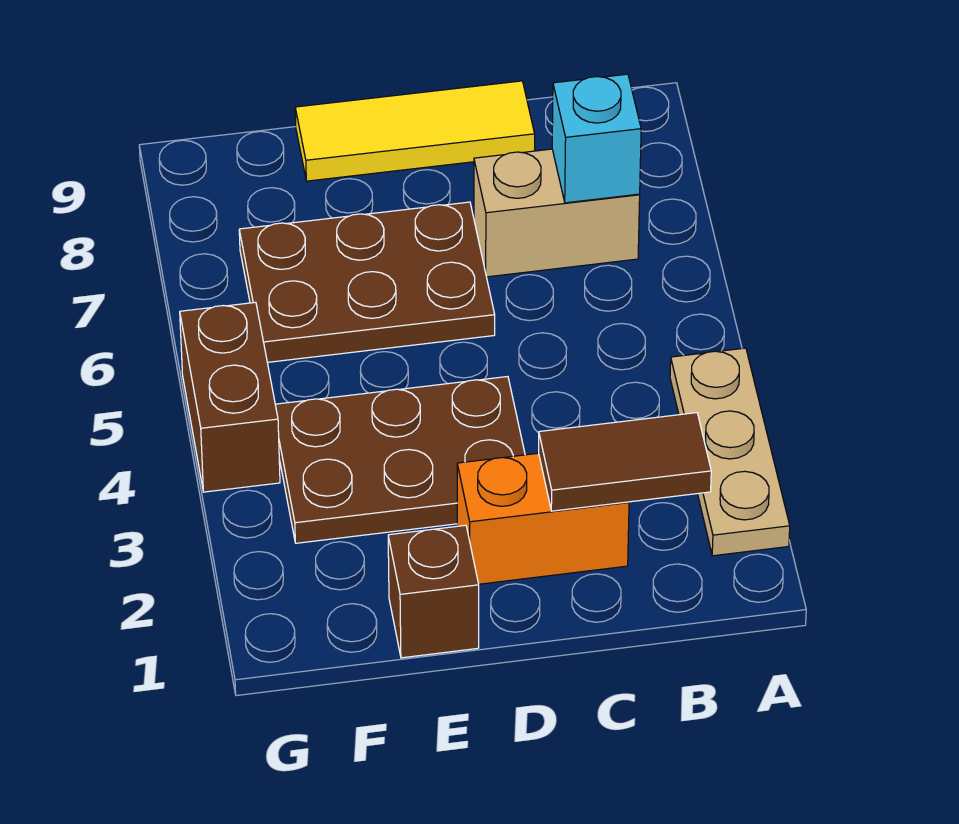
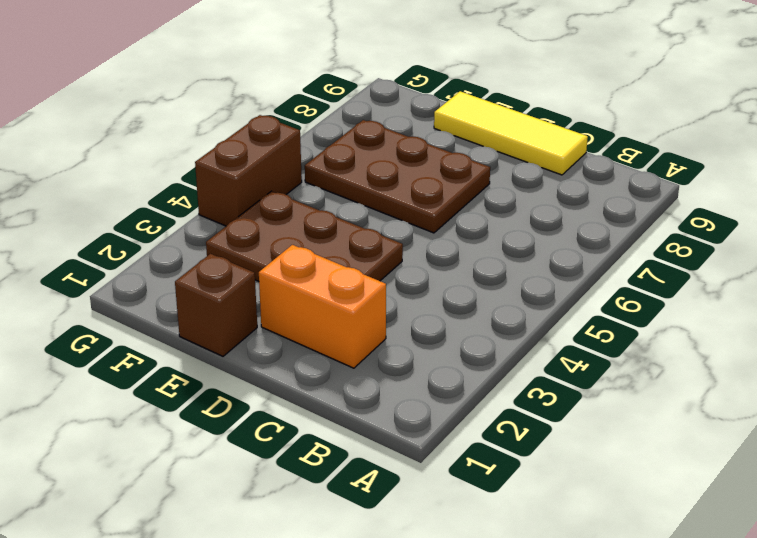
none -> tan plate A2:A4 level 1
none -> tan brick B7:C7 level 1

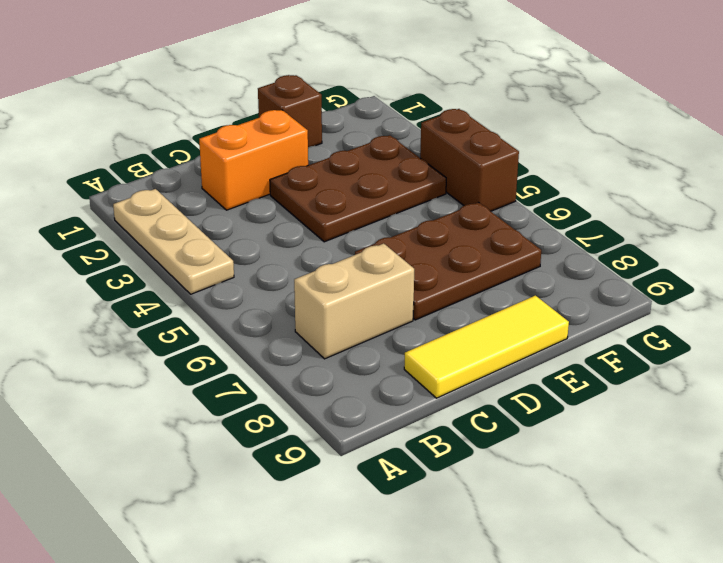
none -> brown tile B2:C2 level 2
none -> cyan brick B7 level 2

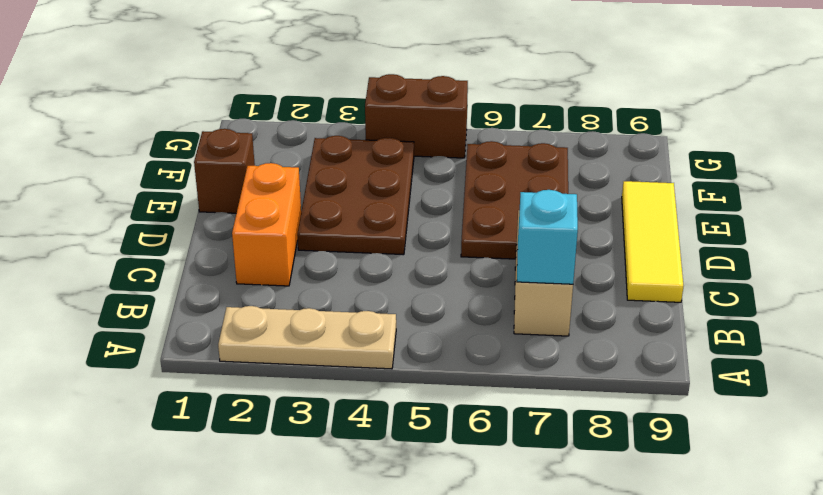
none -> brown tile B2:C2 level 2

